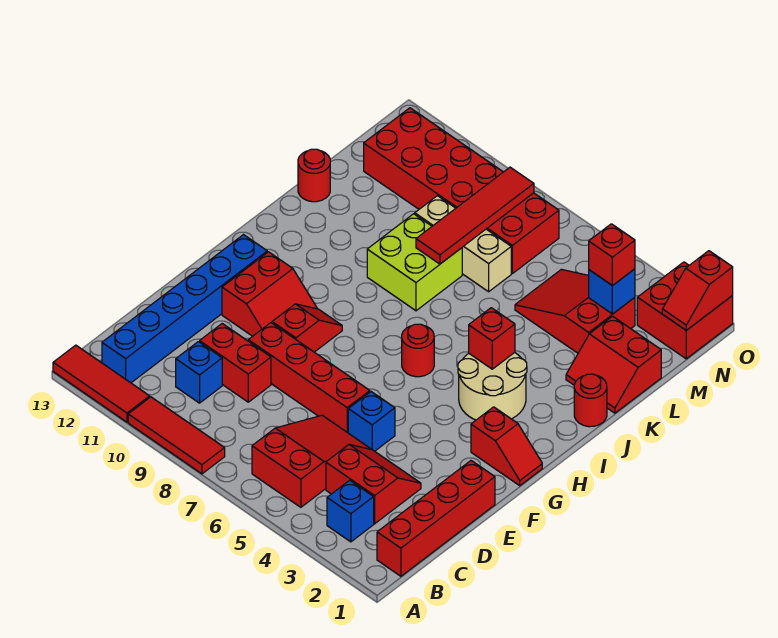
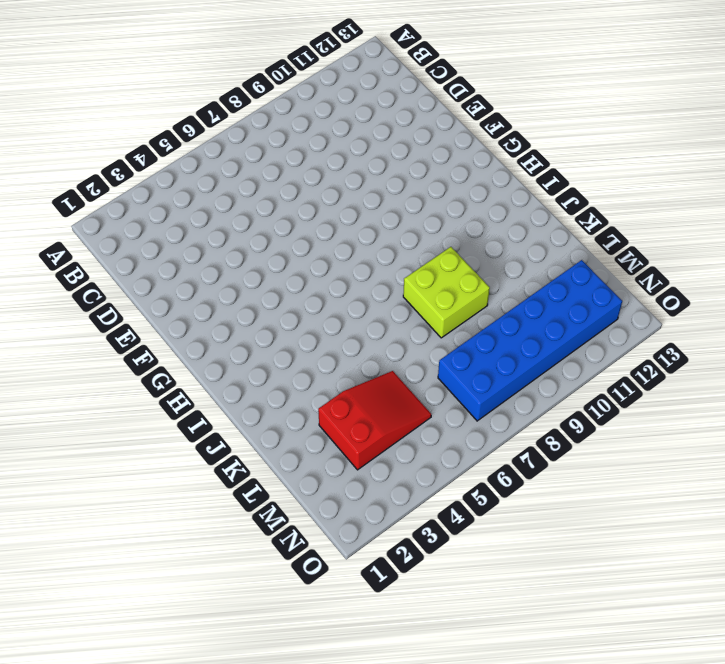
blue brick M7:N12 level 1 -> red brick M7:N12 level 1
none -> red tile A8:A10 level 1
none -> red tile A11:A13 level 1
none -> red brick B1:E1 level 1

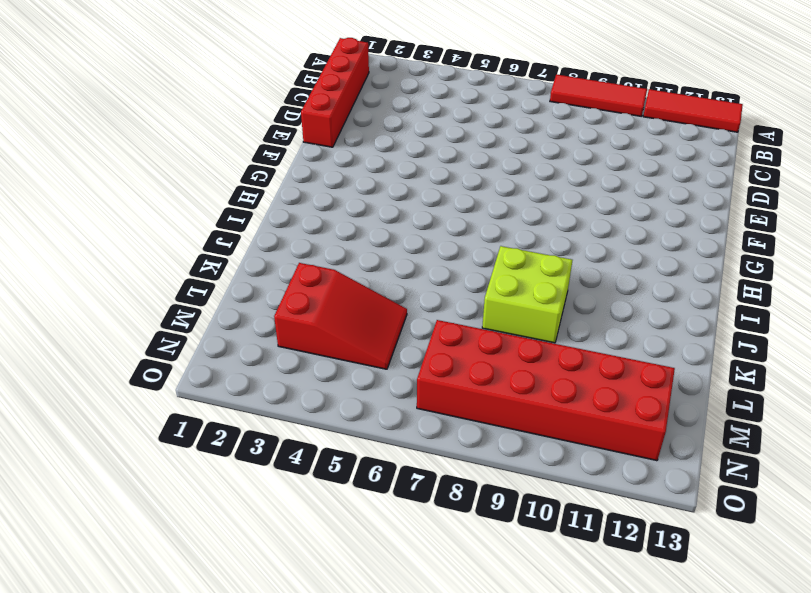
none -> blue brick B3 level 1
none -> red slope B5:D6 level 1 top B
none -> blue brick B12:G12 level 1

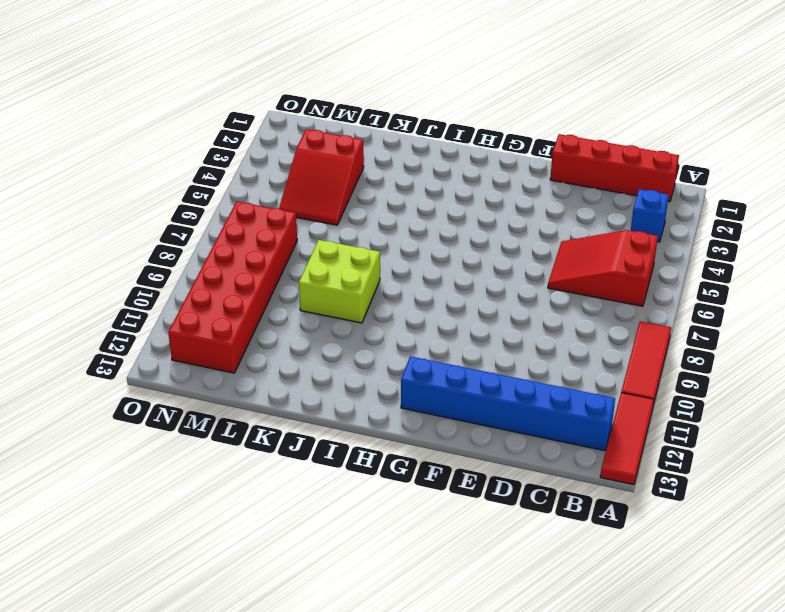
none -> red slope C3:D4 level 1 top C
none -> blue brick C10 level 1
none -> red brick D9:D10 level 1

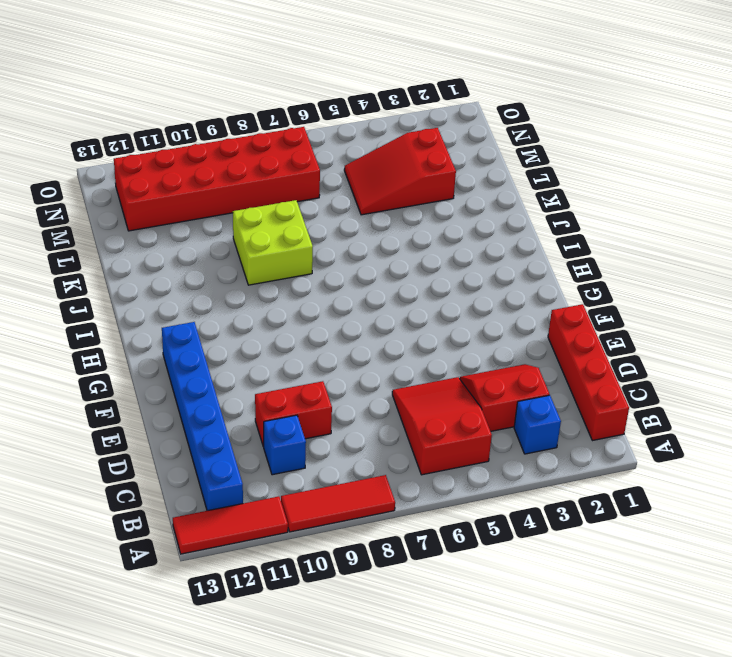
none -> blue brick E5 level 1
none -> red brick E6:E9 level 1
none -> red slope F9:G9 level 1 top F

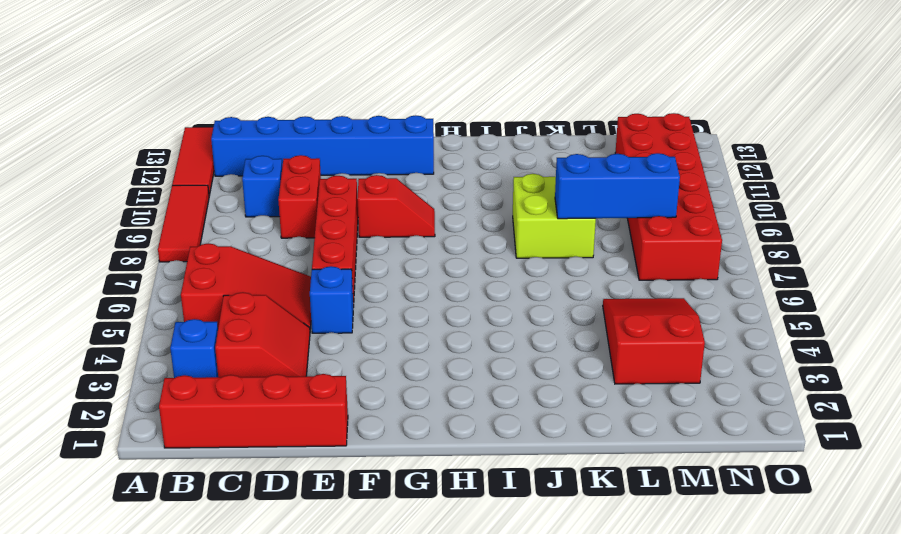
blue brick K8:M8 level 2 -> red tile K8:N8 level 2
none -> red slope F10:G11 level 1 top 11
none -> red slope G1:G2 level 1 top 2
none -> tan round brick H3:I4 level 1

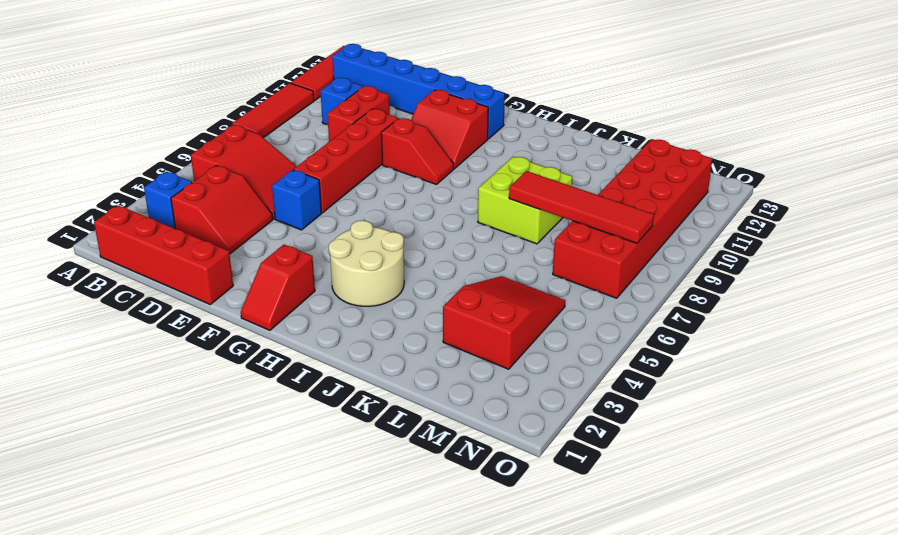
none -> red round brick H6 level 1
none -> red round brick J1 level 1
none -> red slope K1:L2 level 1 top L

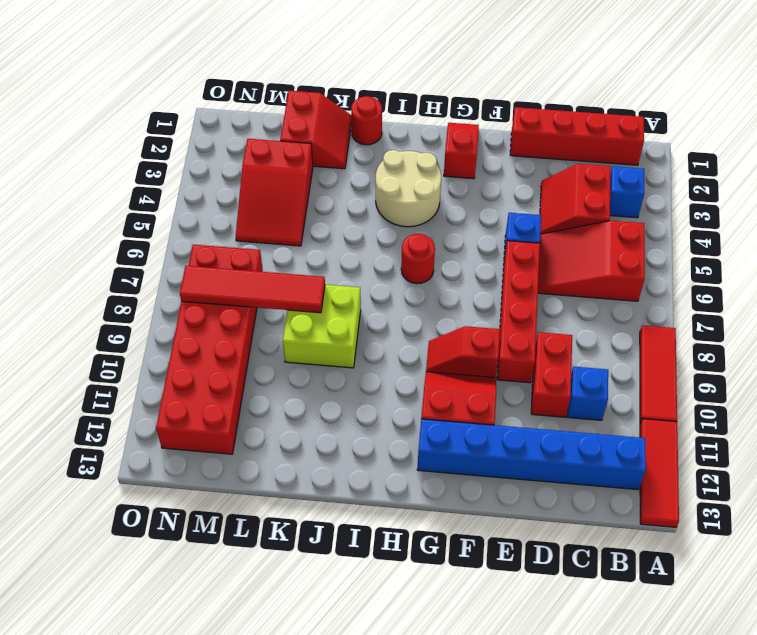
none -> red round brick K13 level 1
none -> tan brick L7:L9 level 1
none -> red brick N1:O2 level 1

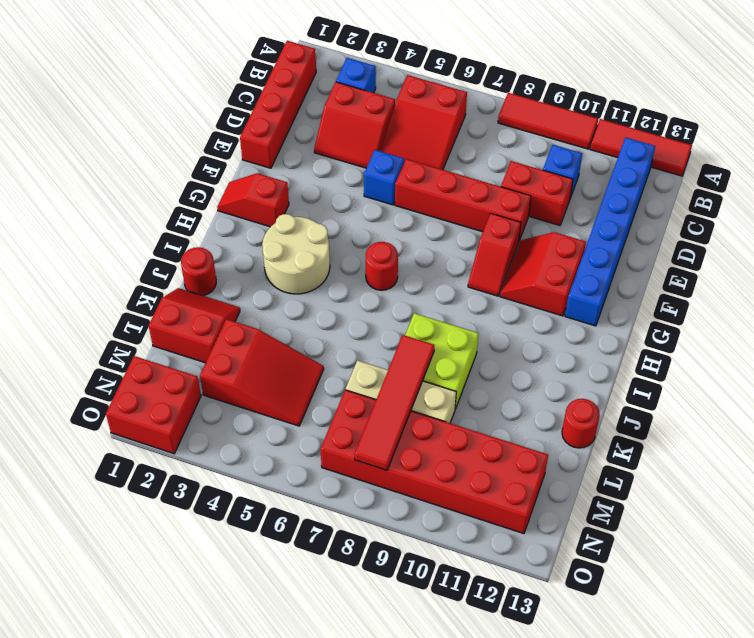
none -> red brick I4 level 2
none -> blue brick M3 level 2
none -> red slope N1:O1 level 2 top O

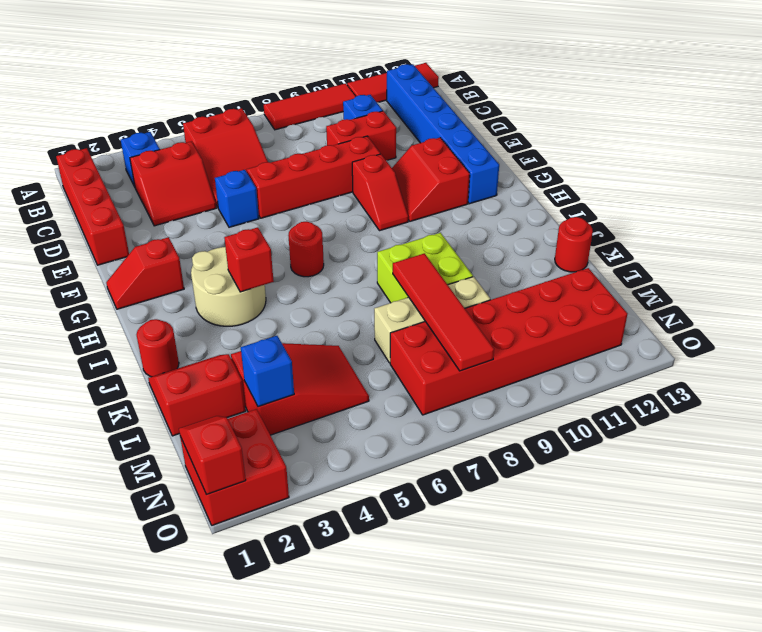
none -> red brick M3 level 3

